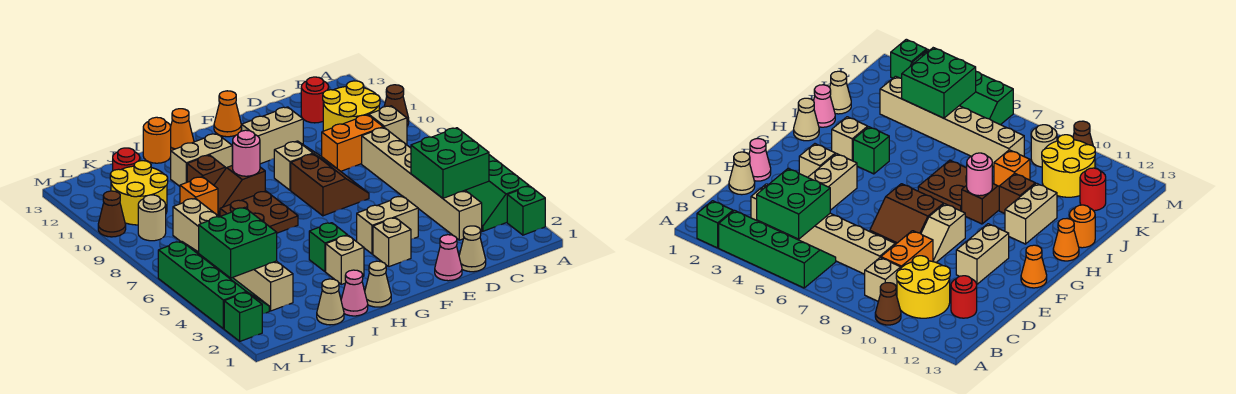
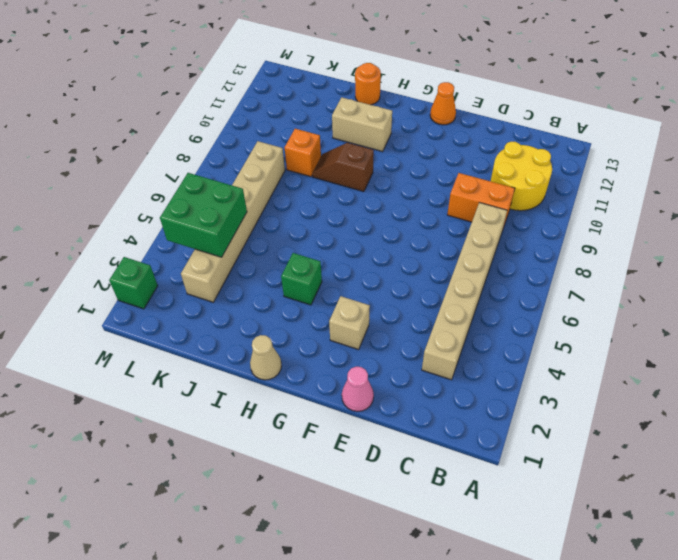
none -> green brick A2 level 1
none -> green slope A3:B6 level 1 top A
none -> brown cone A10 level 1
none -> tan brick B9 level 1

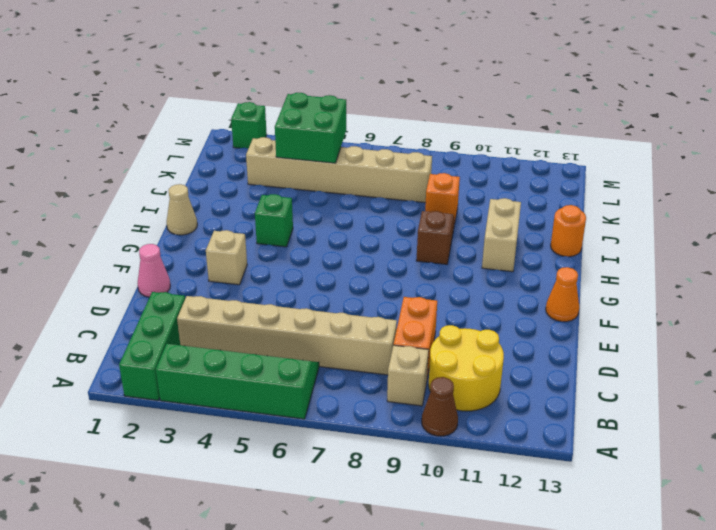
green brick A2:C2 level 1 -> green brick A2 level 1
none -> red round brick C12 level 1
none -> tan cone D1 level 1
none -> tan brick E4:F4 level 1
none -> brown slope E7:F8 level 1 top F

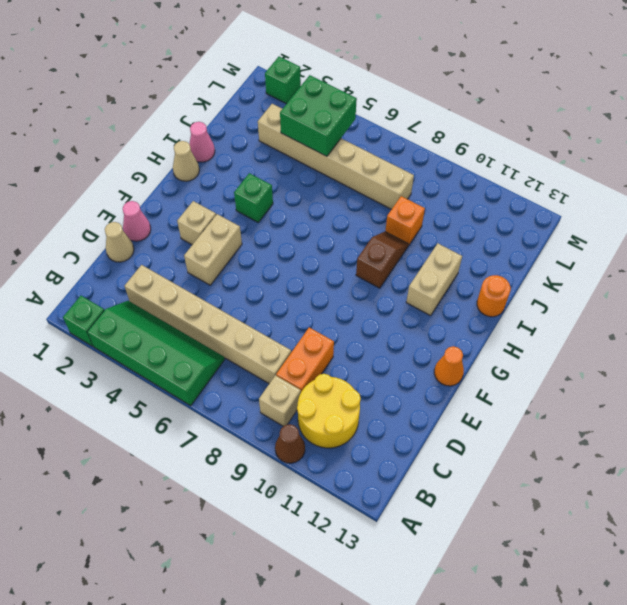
none -> red round brick C12 level 1
none -> brown slope E7:F8 level 1 top F
none -> tan slope E9:F9 level 1 top F
none -> tan brick E11:F11 level 1

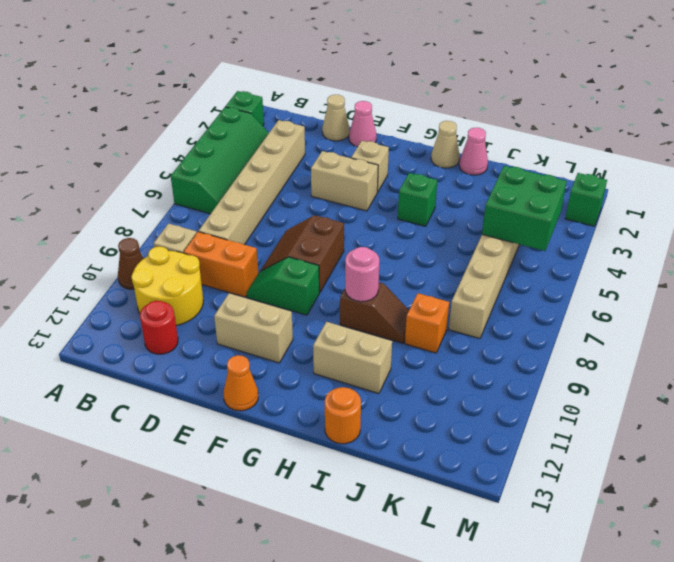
green slope E9:F9 level 1 top F -> tan slope E9:F9 level 1 top F
none -> tan brick H3 level 1
none -> brown plate H7:I8 level 1
none -> orange cone H13 level 1
none -> brown brick I10 level 1

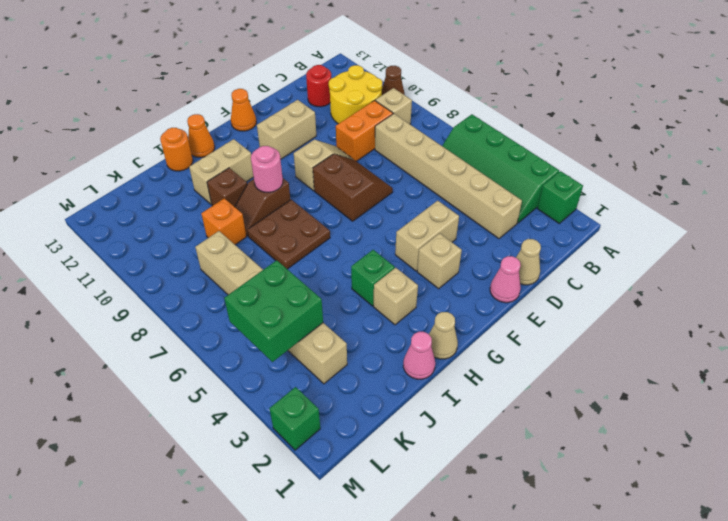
none -> tan cone J1 level 1
none -> yellow round brick K10:L11 level 1
none -> red round brick K12 level 1
none -> green slope L3:M6 level 1 top M

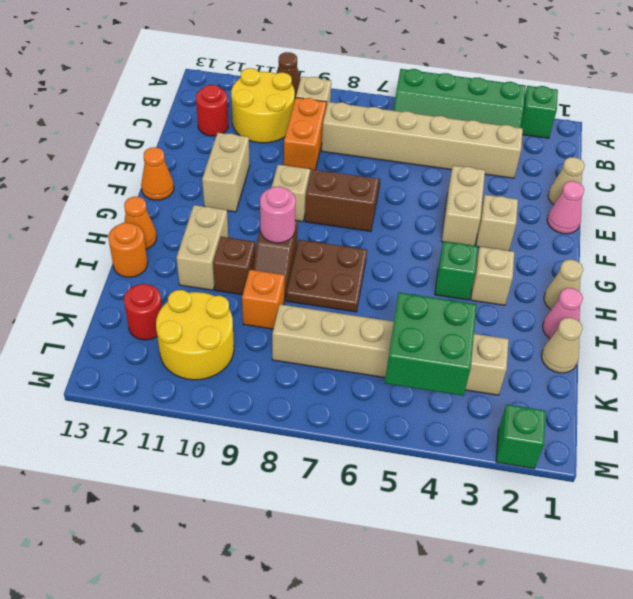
none -> green slope L3:M6 level 1 top M
none -> tan round brick L9 level 1
none -> brown cone M10 level 1
none -> green brick B4:C5 level 2

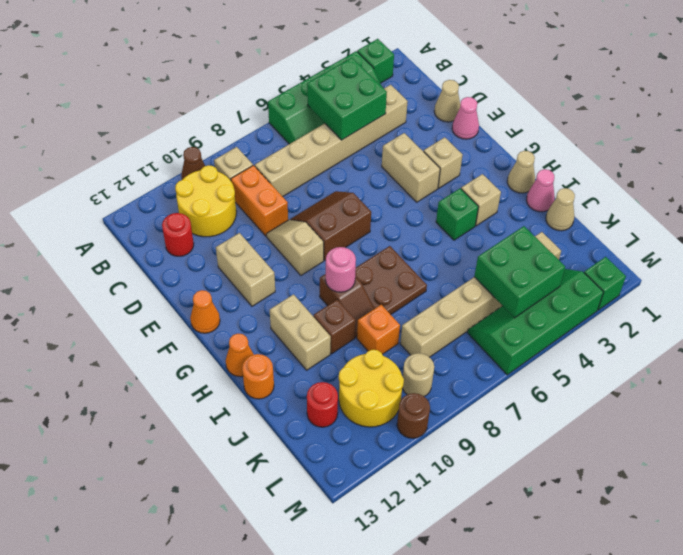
brown round brick M10 level 1 -> brown cone M10 level 1

